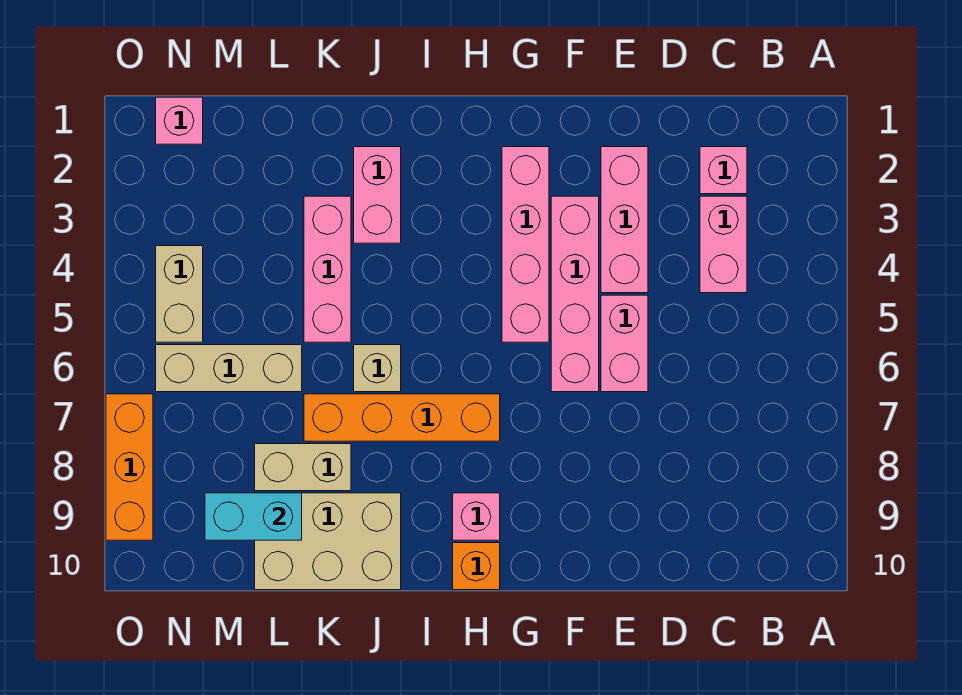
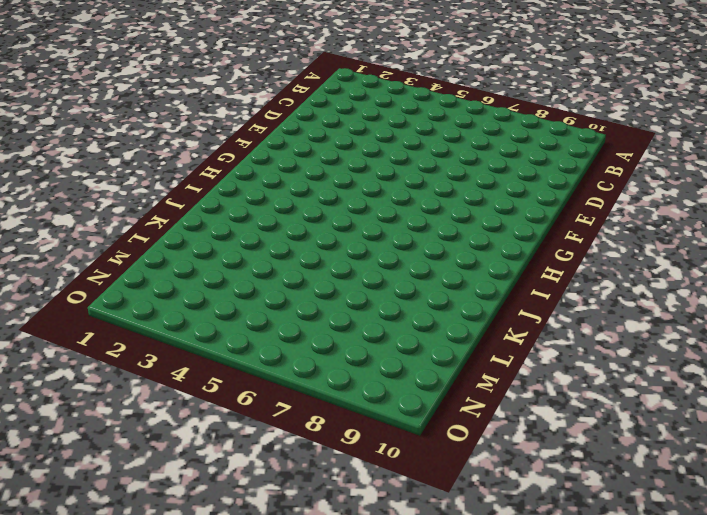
none -> pink brick C2 level 1
none -> pink brick C3:C4 level 1
none -> pink brick E2:E4 level 1

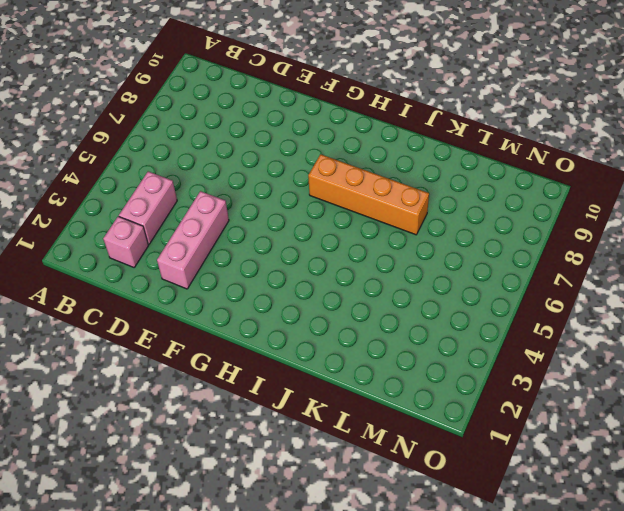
none -> pink brick E5:E6 level 1
none -> pink brick F3:F6 level 1
none -> pink brick G2:G5 level 1

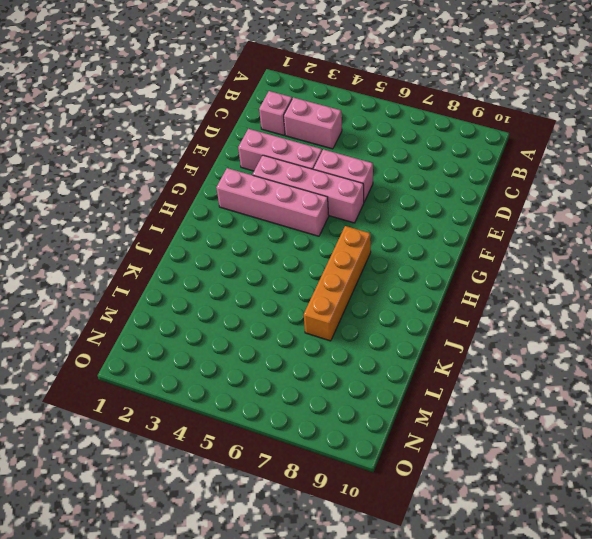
none -> pink brick H9 level 1
none -> orange brick H10 level 1
none -> pink brick J2:J3 level 1

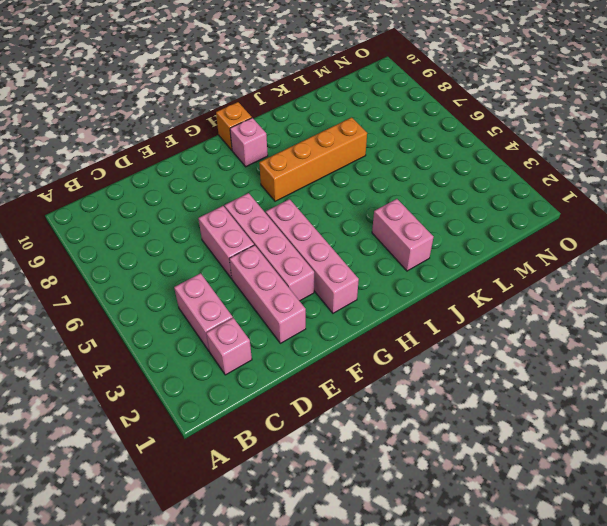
none -> tan brick J6 level 1
none -> tan brick J9:L10 level 1
none -> pink brick K3:K5 level 1

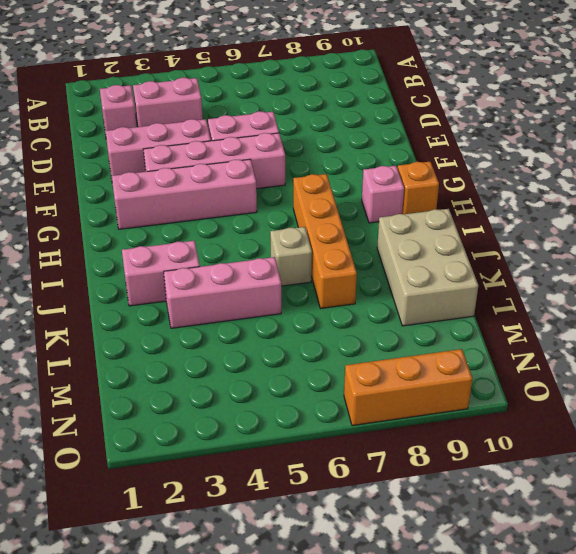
none -> tan brick K8:L8 level 1
none -> tan brick L6:N6 level 1
none -> pink brick N1 level 1

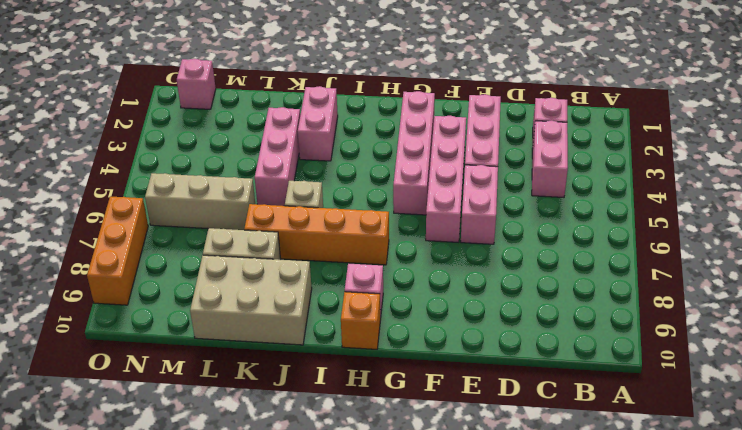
none -> tan brick N4:N5 level 1
none -> cyan brick L9:M9 level 2

